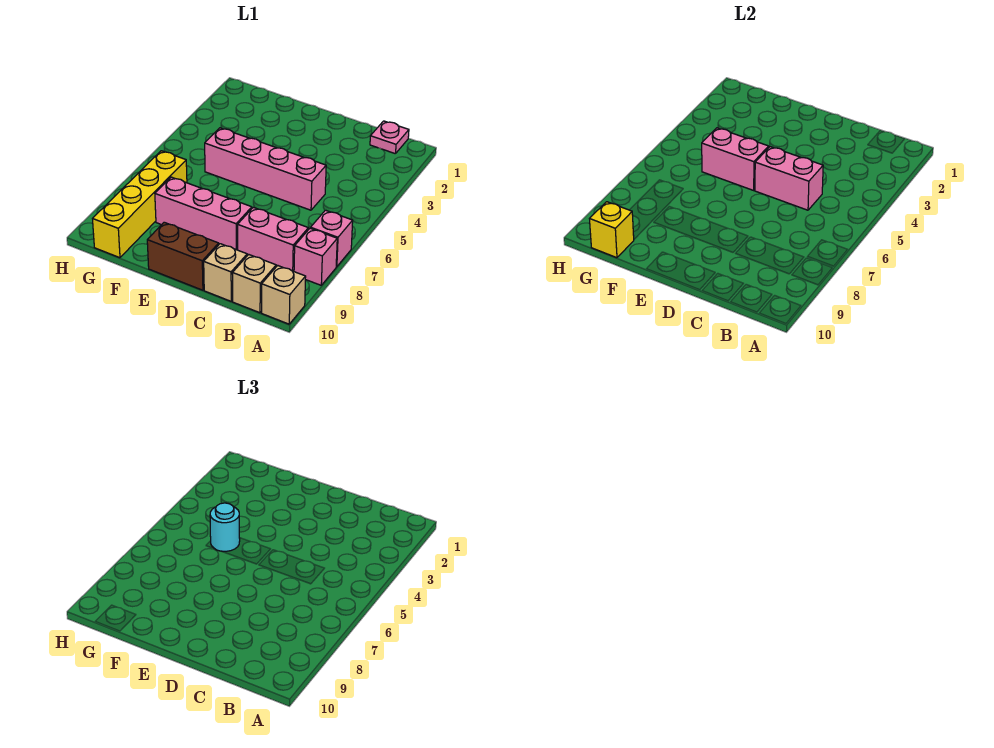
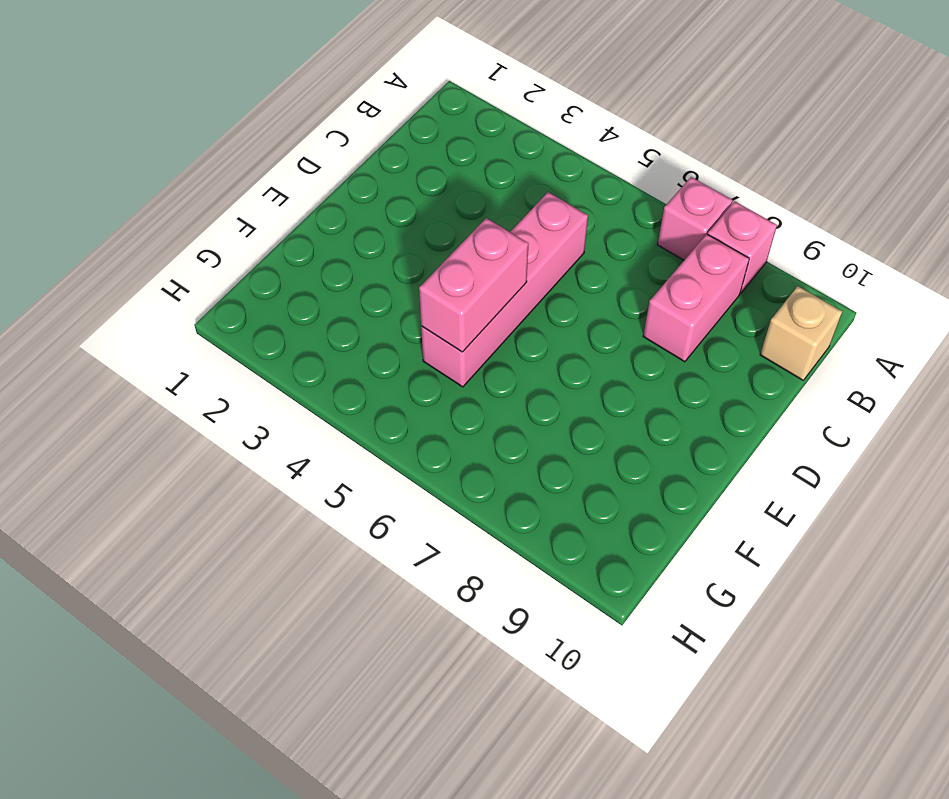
none -> tan brick A10 level 1
none -> pink plate B1 level 1
none -> tan brick C10 level 1

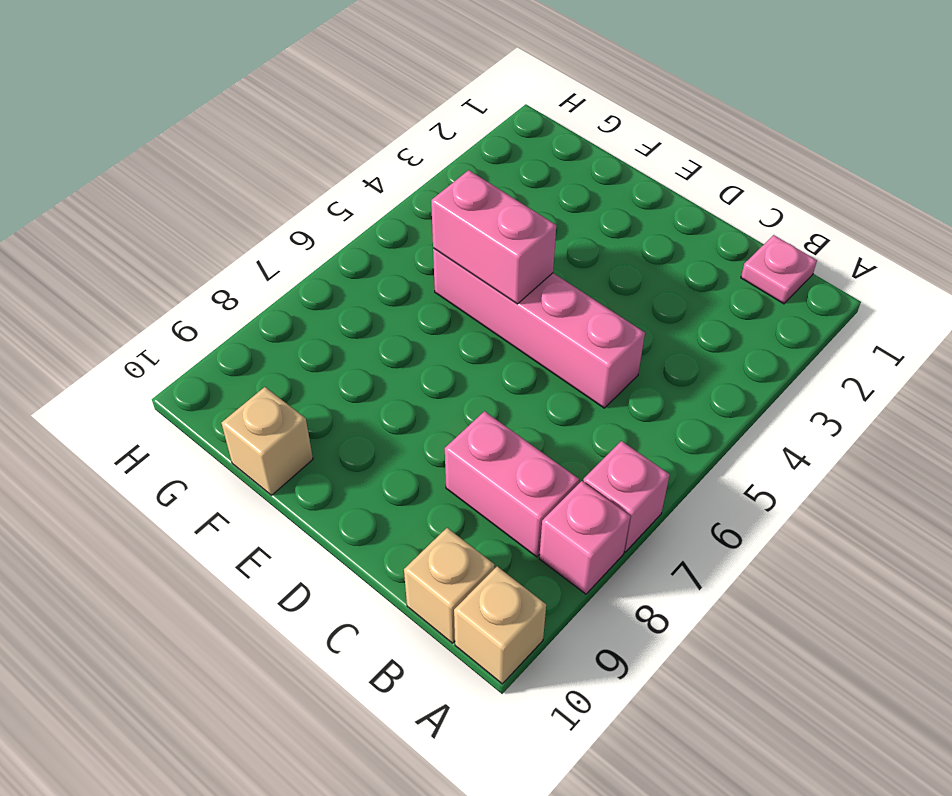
tan brick F10 level 1 -> tan brick C10 level 1
none -> pink brick D8:F8 level 1
none -> brown brick D10:E10 level 1
none -> yellow brick G7:G10 level 1

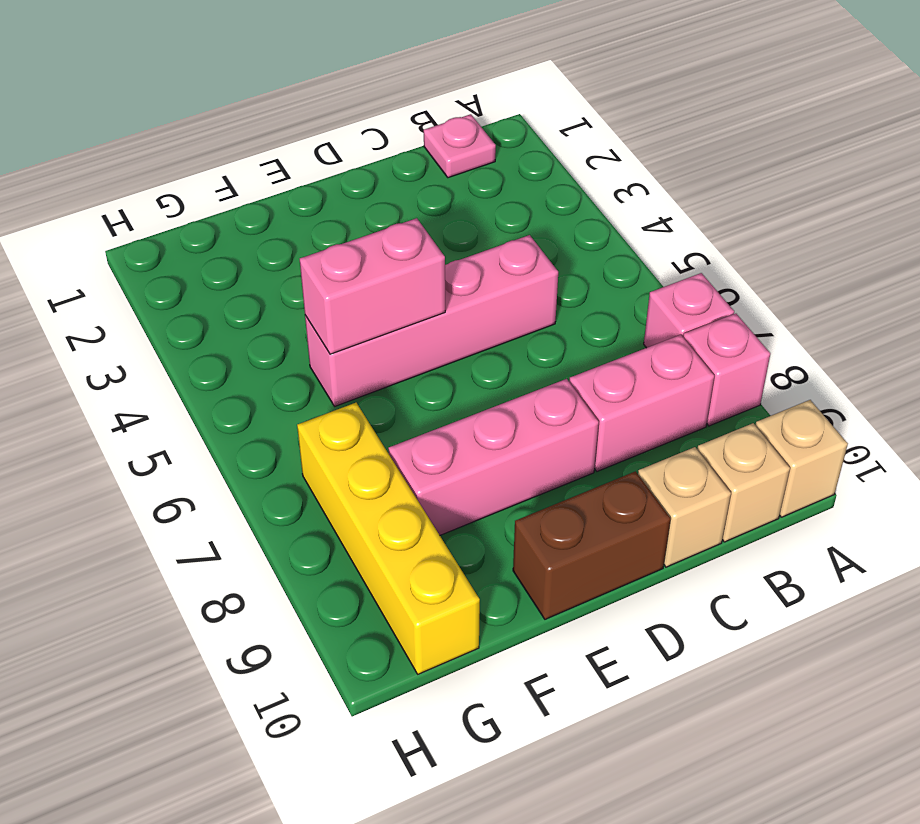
none -> pink brick C5:D5 level 2
none -> yellow brick G10 level 2
none -> cyan round brick F5 level 3

